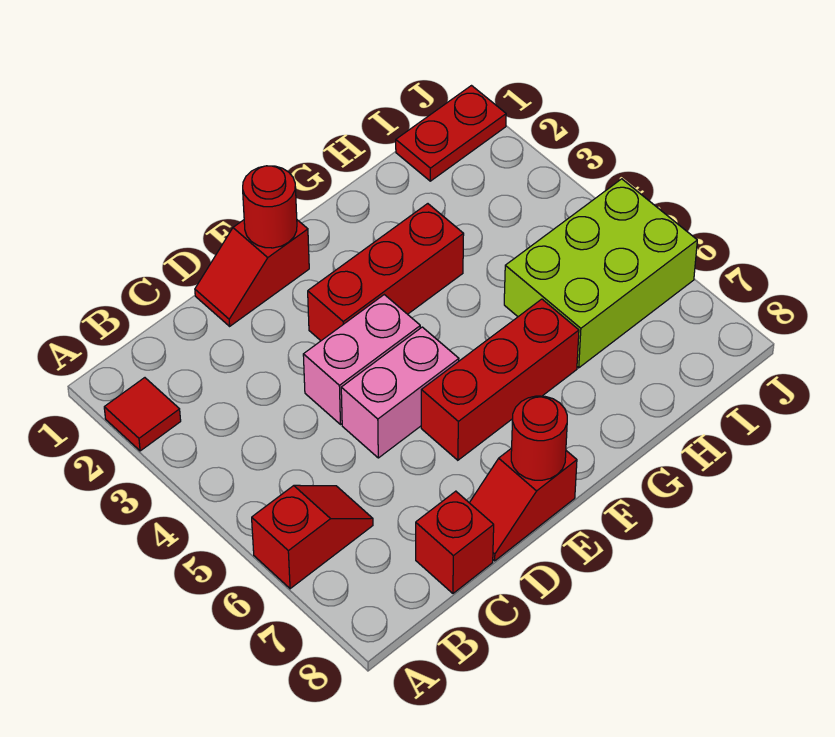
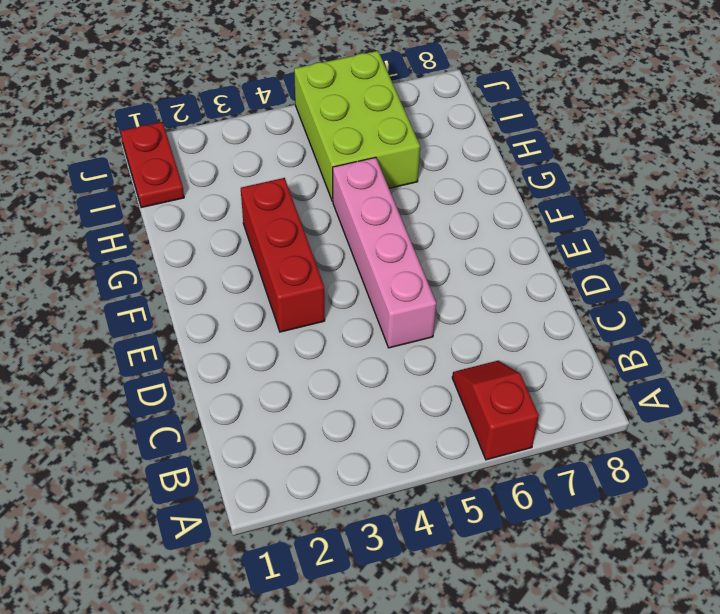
pink brick D5:G5 level 1 -> pink brick D5:E5 level 1
none -> red tile A2 level 1
none -> red brick C8 level 1
none -> red slope D1:E1 level 1 top E

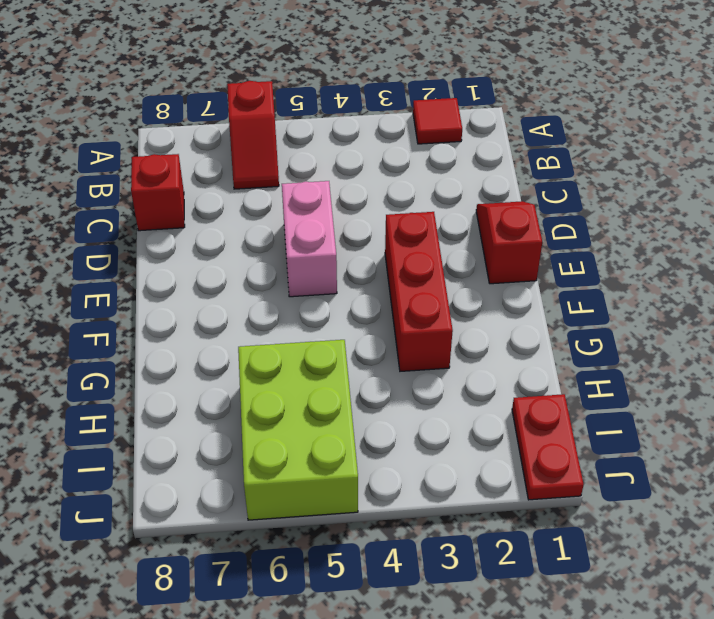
none -> pink brick D4:E4 level 1
none -> red slope D8:E8 level 1 top E
none -> red brick E6:G6 level 1

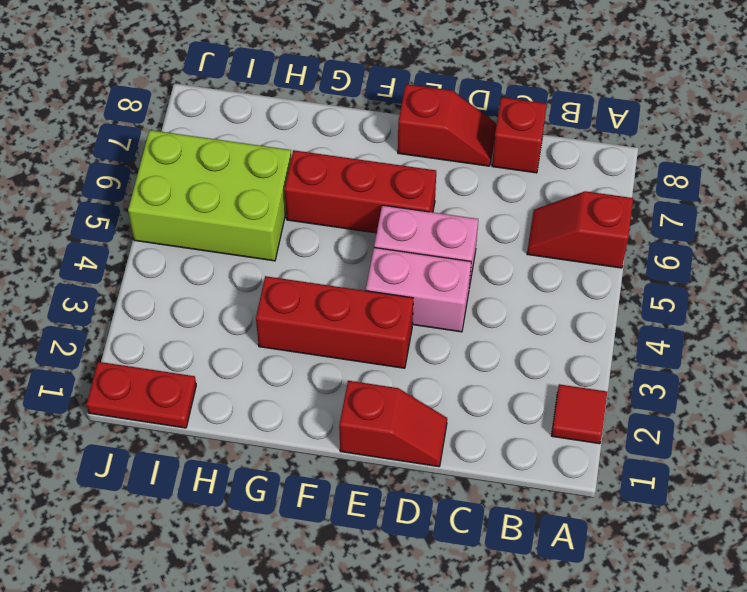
none -> red round brick E1 level 2
none -> red round brick E8 level 2

